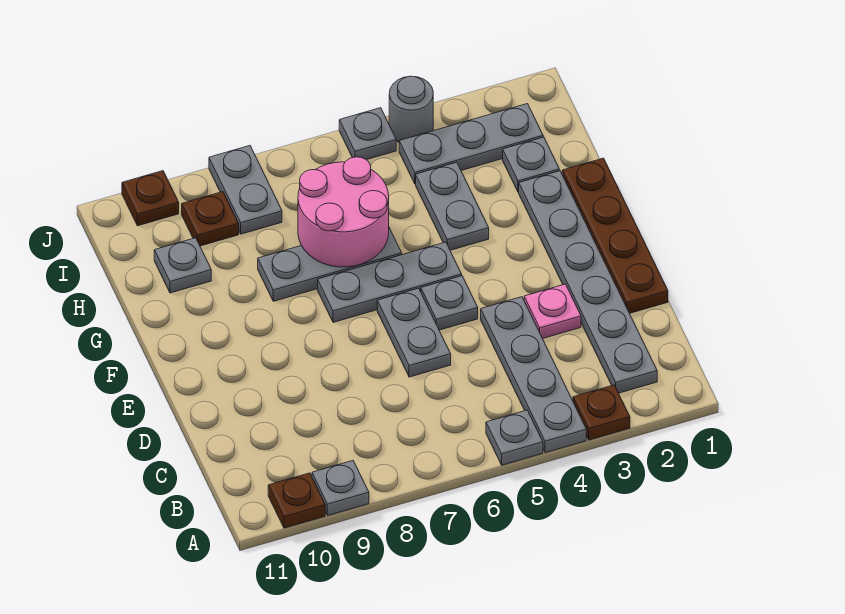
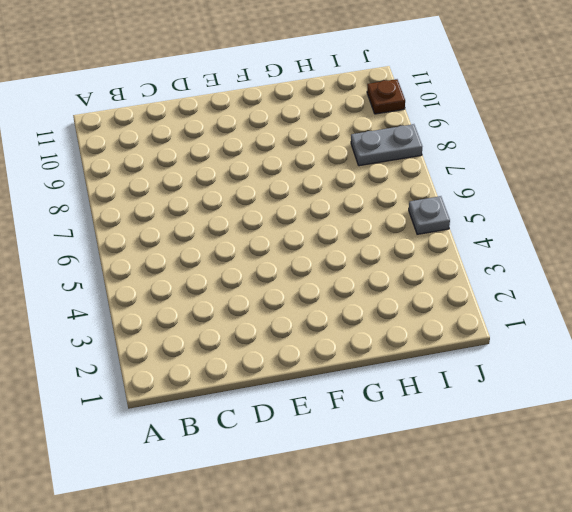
none -> brown plate A3 level 1
none -> grey plate A4:D4 level 1
none -> grey plate A5 level 1

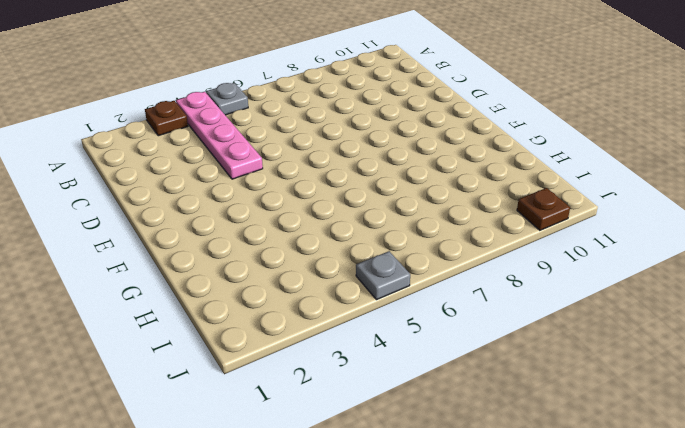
pink plate A4:D4 level 1 -> grey plate A4:D4 level 1
none -> grey plate A9 level 1
none -> brown plate A10 level 1
none -> grey plate B2:G2 level 1

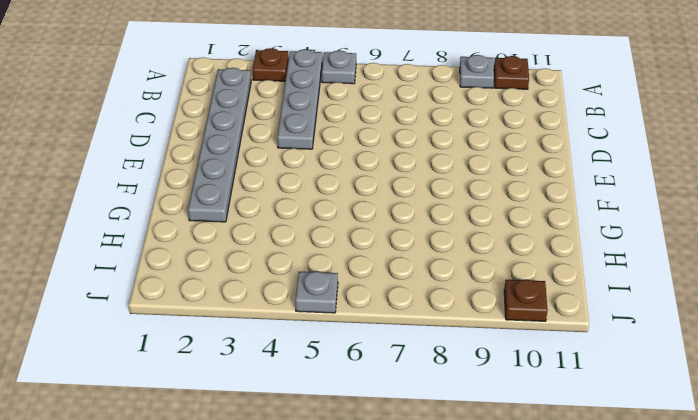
none -> brown plate D1:G1 level 1
none -> pink plate D3 level 1
none -> grey plate D6:E6 level 1

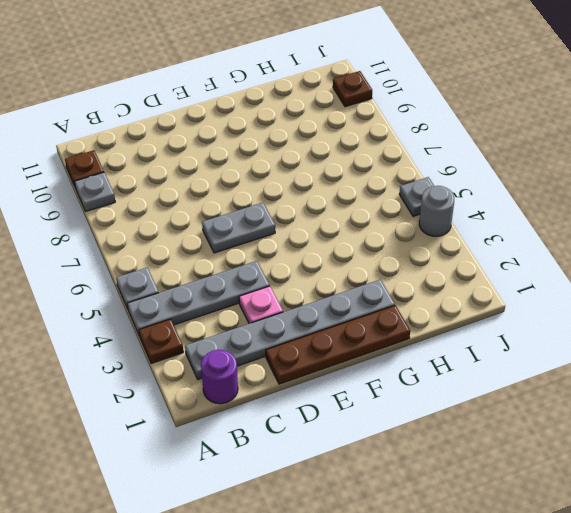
purple round brick B1 level 1 -> none
none -> grey plate E5 level 1
none -> grey plate F5:F7 level 1
none -> grey plate G4:H4 level 1

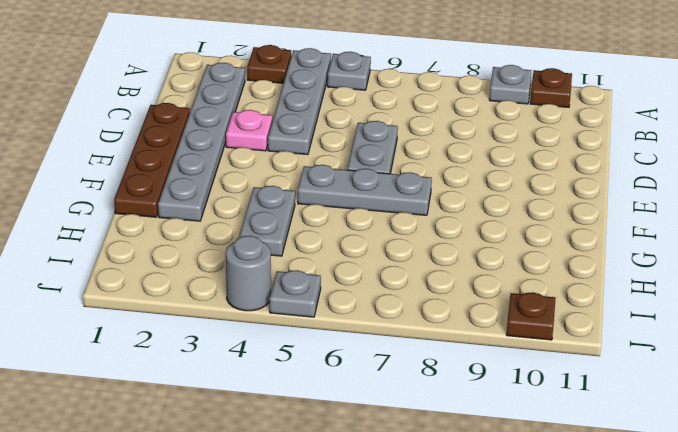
none -> grey plate E5 level 1
none -> grey plate G6:G8 level 1
none -> grey plate H2 level 1

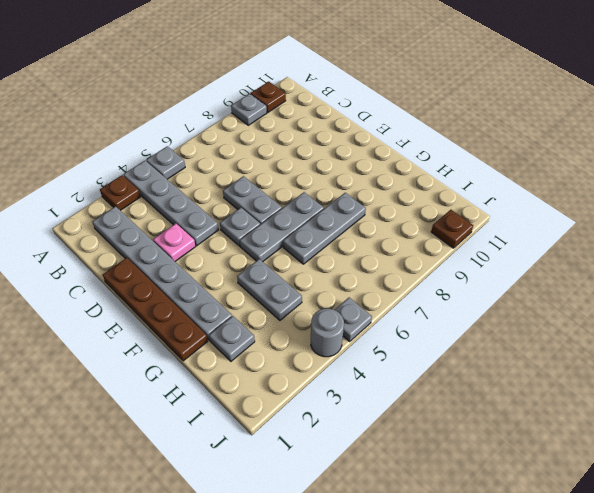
none -> grey plate H10 level 1
none -> grey plate I2:I4 level 1
none -> grey plate I8:J8 level 1

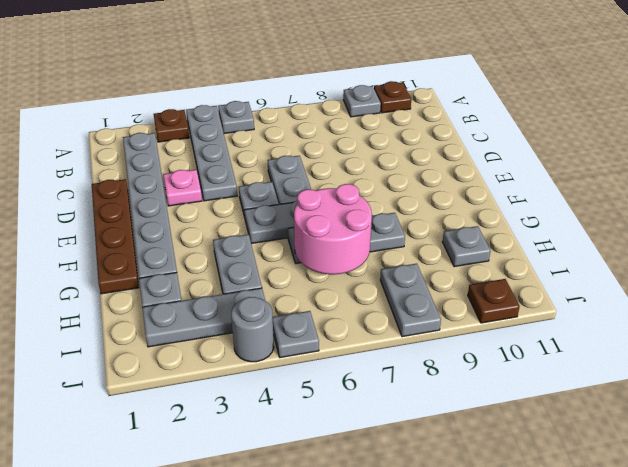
none -> brown plate I9 level 1

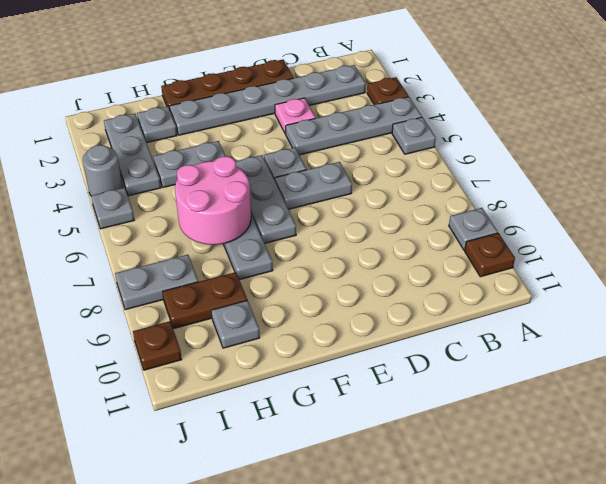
brown plate H9:I9 level 1 -> brown plate I9 level 1

